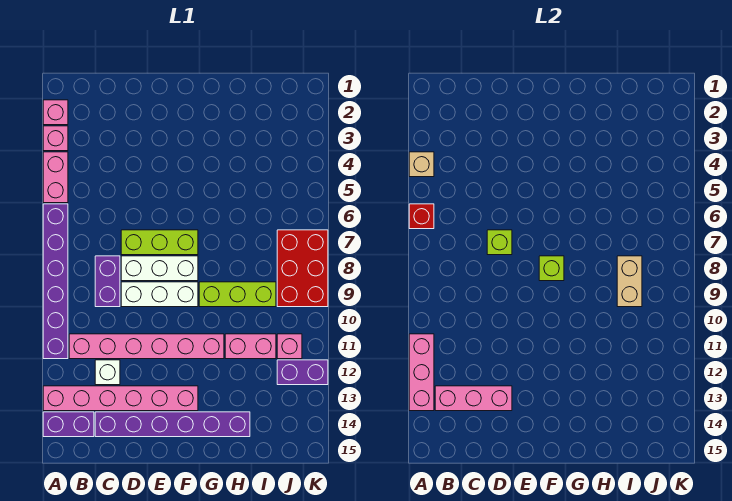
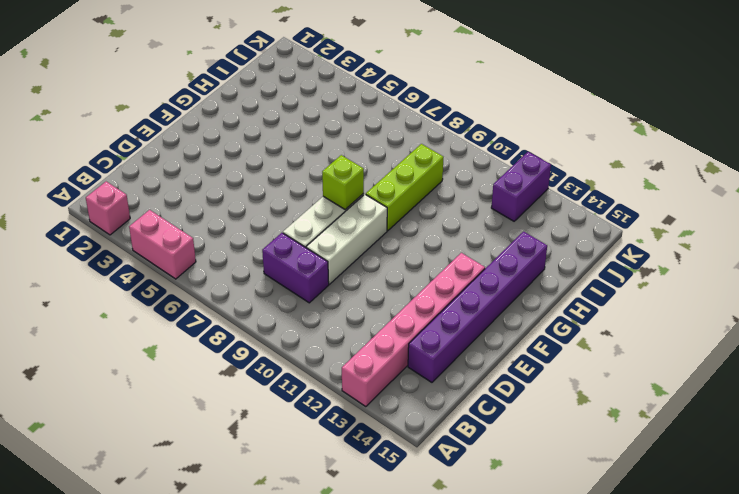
none -> pink brick A3 level 1
none -> purple brick A6:A11 level 1
none -> purple brick A14:B14 level 1

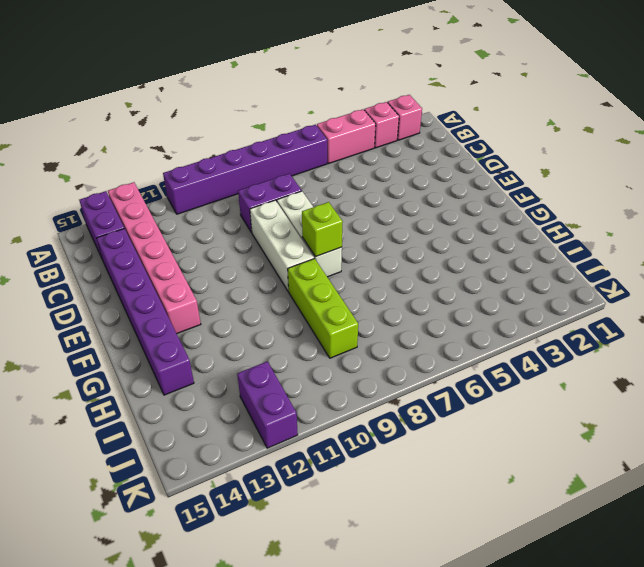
none -> pink brick B11:G11 level 1
none -> white brick C12 level 1
none -> lime brick D7:F7 level 1

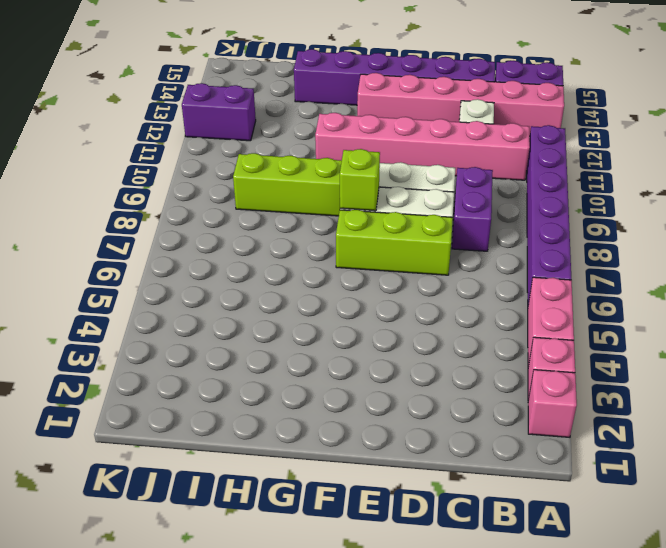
none -> pink brick H11:I11 level 1
none -> red brick J7:K9 level 1
none -> pink brick J11 level 1

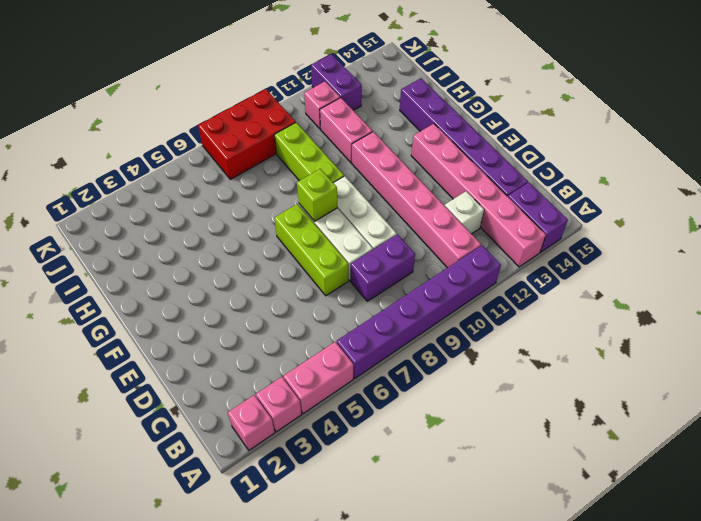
none -> tan brick A4 level 2
none -> red brick A6 level 2
none -> pink brick A11:A13 level 2

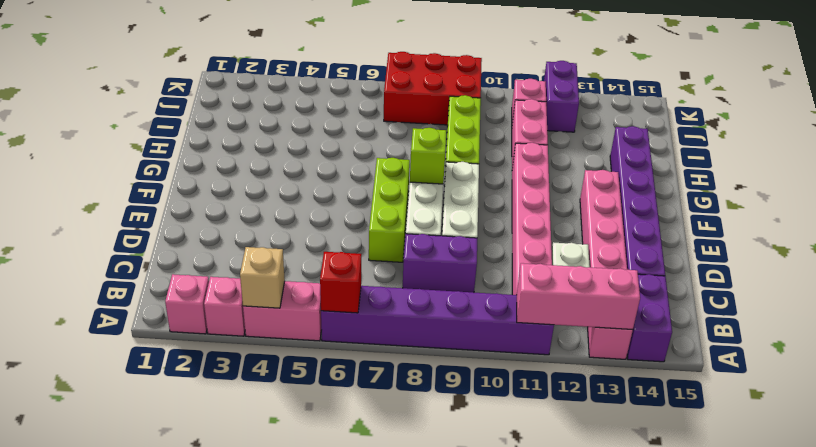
none -> pink brick B13:D13 level 2
none -> lime brick D7 level 2
none -> tan brick I8:I9 level 2

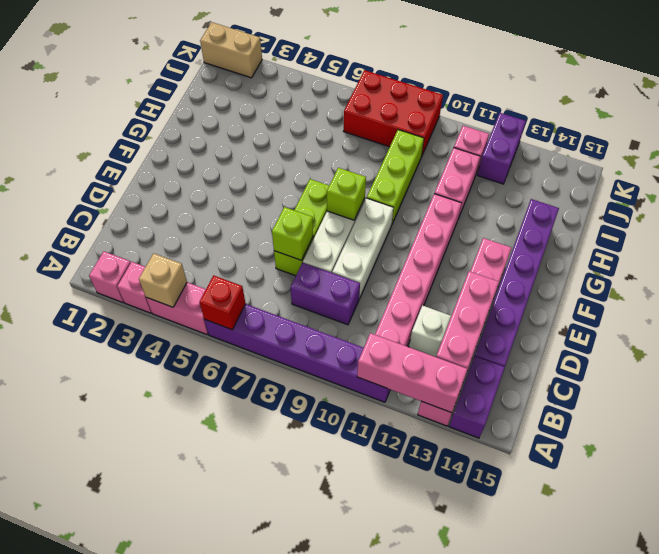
tan brick K1:K2 level 1 -> tan brick I8:I9 level 2

